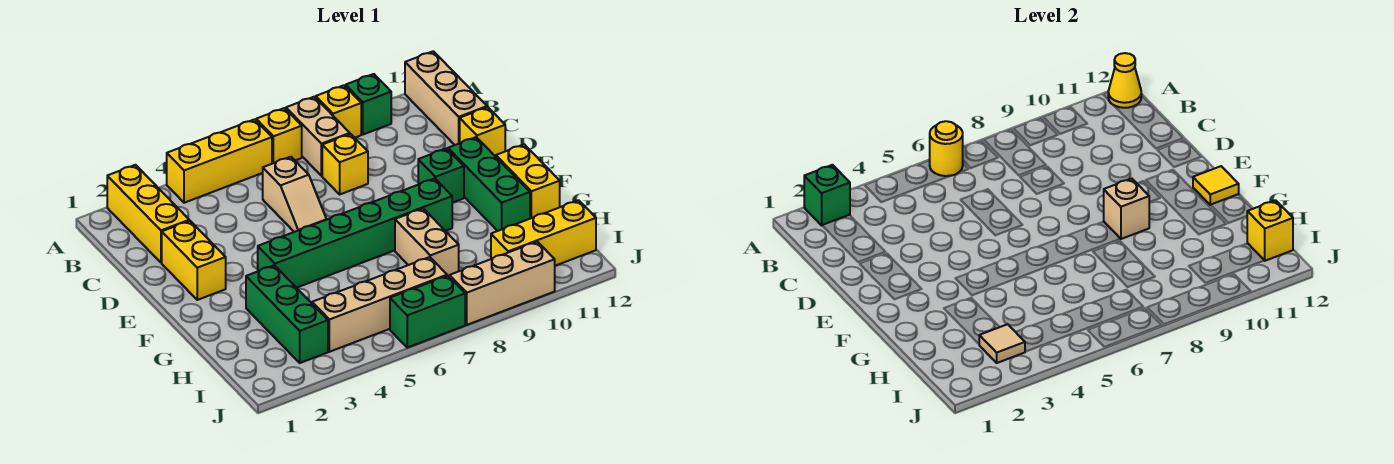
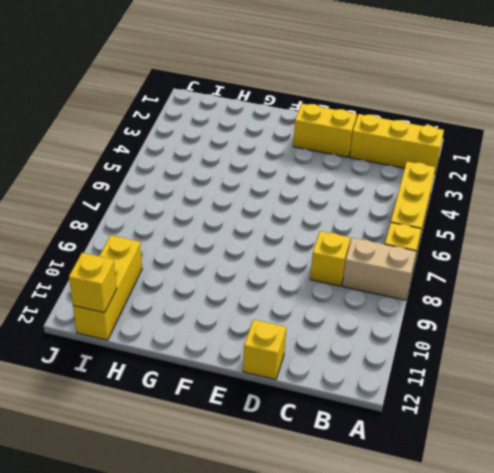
none -> yellow brick A9 level 1
none -> green brick A10 level 1
none -> tan brick A12:C12 level 1

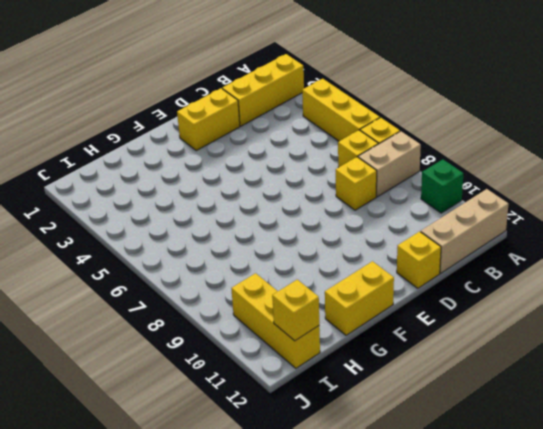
yellow brick B7 level 1 -> yellow brick A9 level 1
none -> tan slope C6:D6 level 1 top C
none -> green brick E10 level 1
none -> green brick E11:G11 level 1

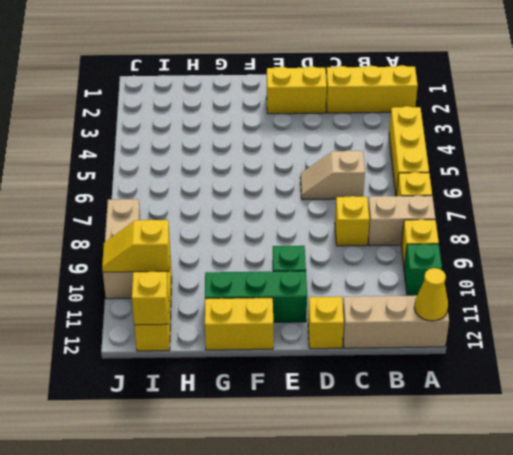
yellow slope I10:J10 level 2 top I -> none
none -> green brick F4:F9 level 1
none -> green brick G3:I3 level 1
none -> tan brick G8:H8 level 1

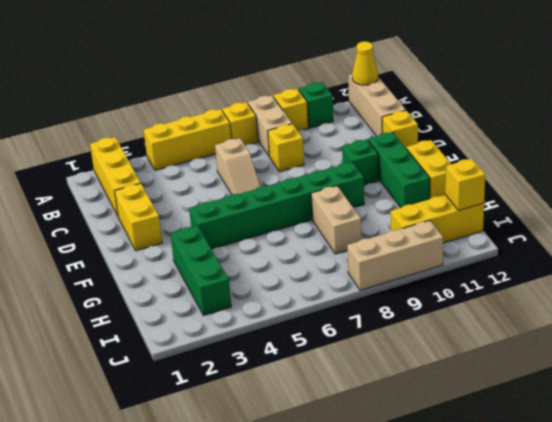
none -> tan brick I4:I7 level 1
none -> green brick J6:J7 level 1
none -> green brick A2 level 2

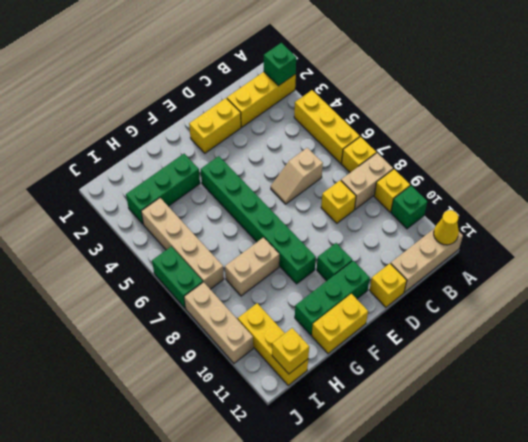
none -> yellow round brick A6 level 2
none -> tan brick F9 level 2
none -> yellow tile F12 level 2

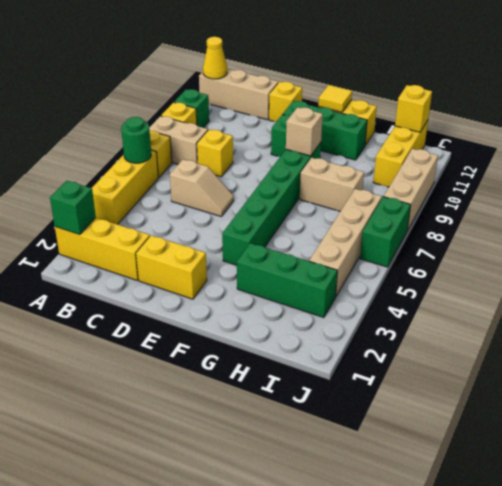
green round brick A6 level 2 -> yellow round brick A6 level 2
none -> tan tile I3 level 2

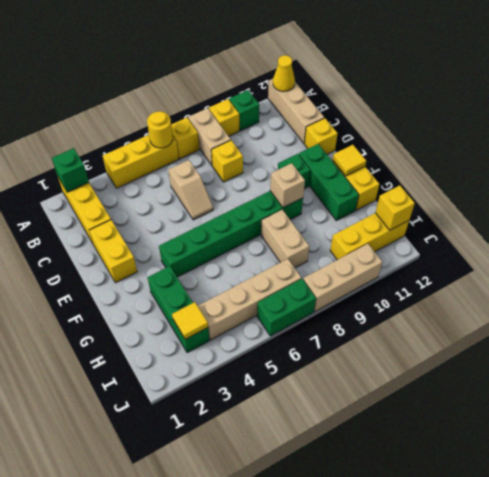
yellow tile I3 level 2 -> tan tile I3 level 2

